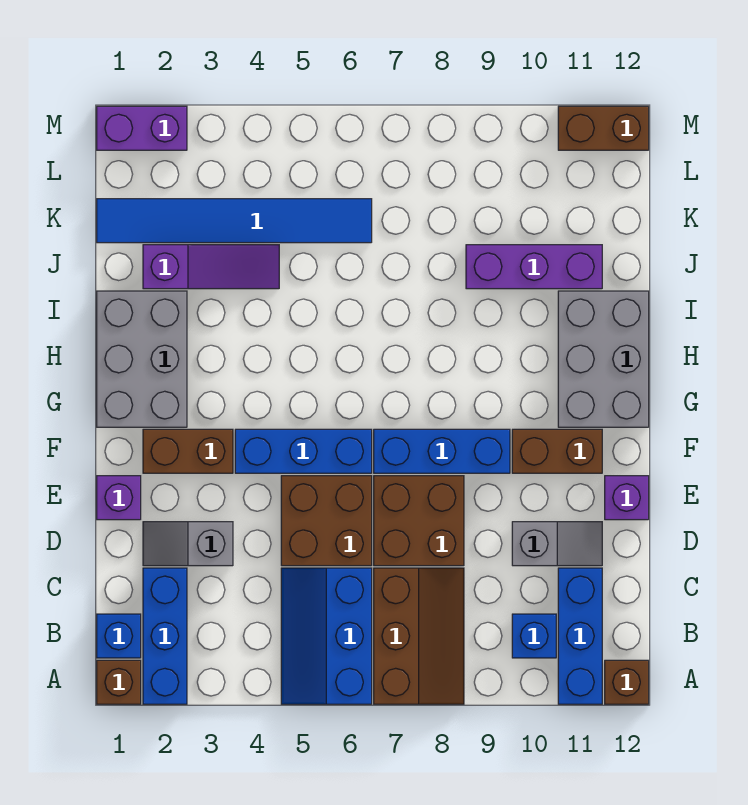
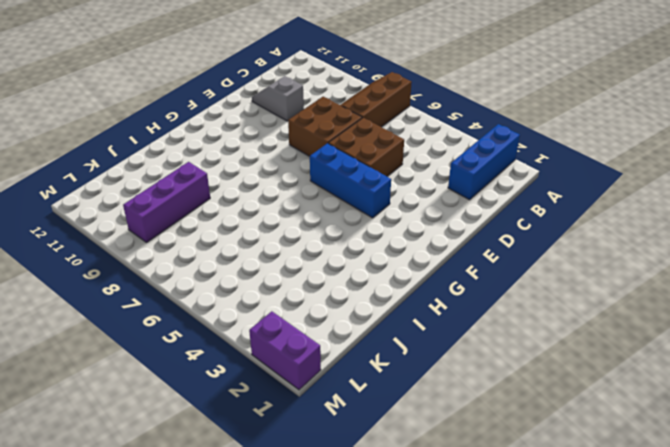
purple brick J9:L9 level 1 -> purple brick J9:J11 level 1
none -> brown brick A1 level 1
none -> blue slope A5:C6 level 1 top 6
none -> blue brick A11:C11 level 1

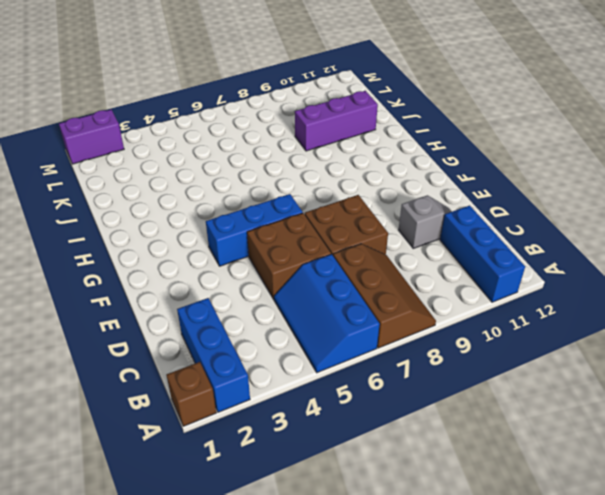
none -> brown brick A12 level 1
none -> blue brick B1 level 1
none -> blue brick B10 level 1

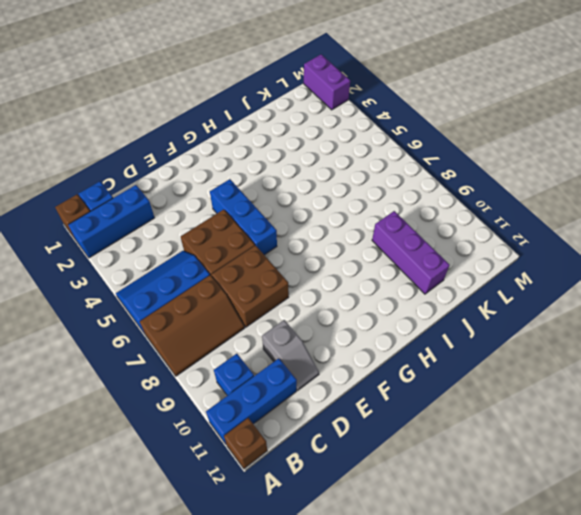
none -> grey slope D2:D3 level 1 top 3
none -> purple brick E1 level 1
none -> purple brick E12 level 1

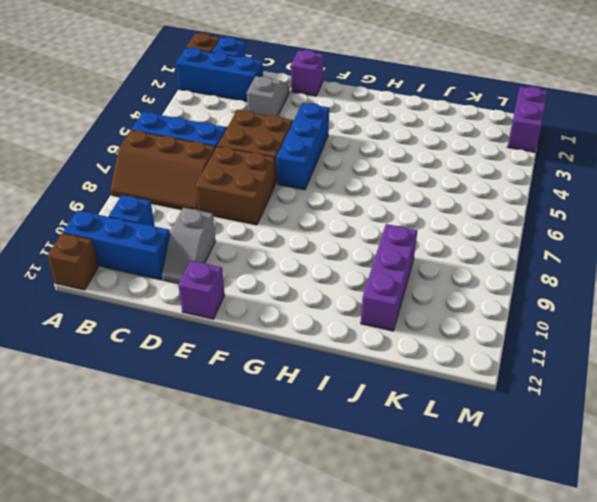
none -> brown brick F2:F3 level 1
none -> blue brick F7:F9 level 1
none -> brown brick F10:F11 level 1

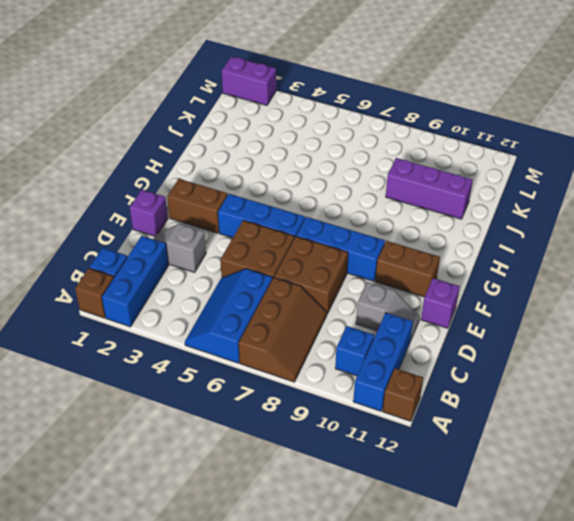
none -> grey brick G1:I2 level 1
none -> grey brick G11:I12 level 1
none -> purple slope J2:J4 level 1 top 2

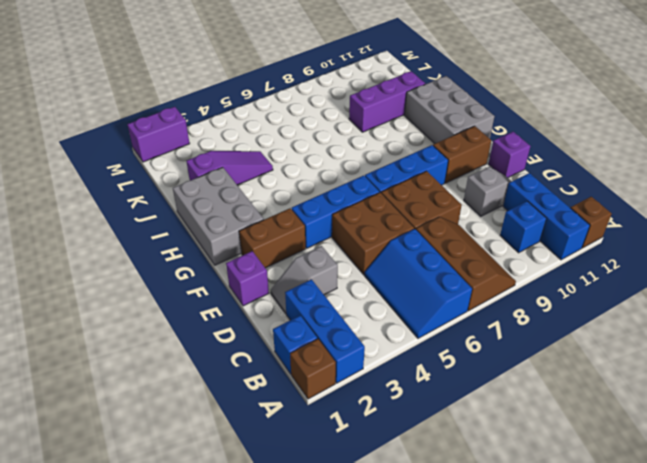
none -> blue tile K1:K6 level 1
none -> brown brick M11:M12 level 1

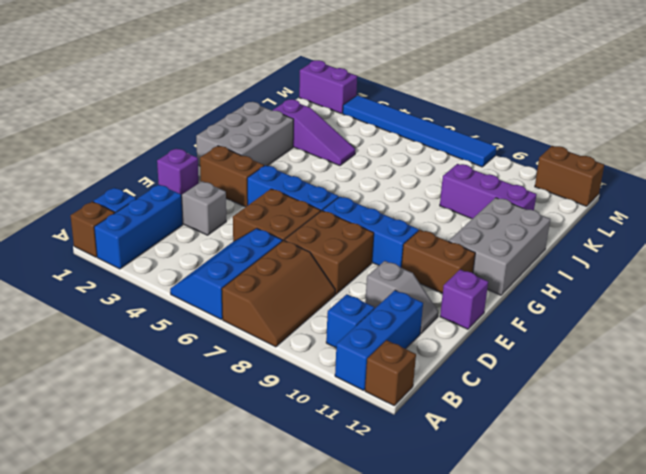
blue tile M3:M8 level 1 -> blue tile K1:K6 level 1

